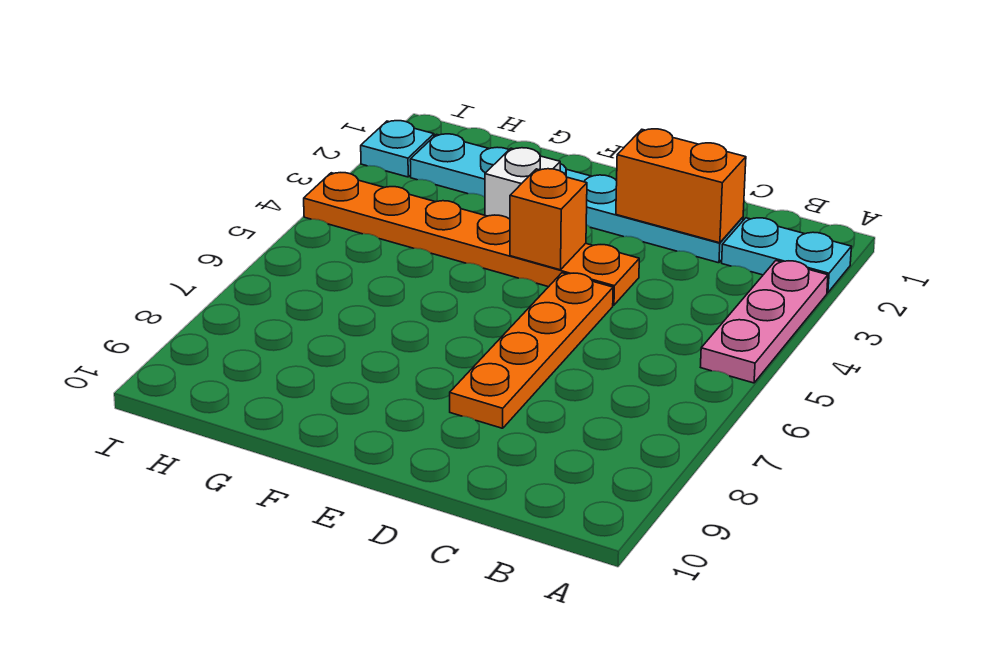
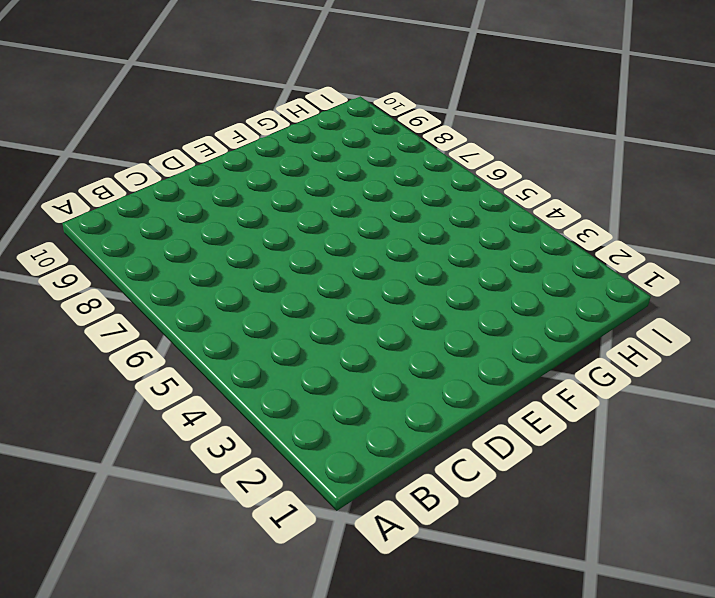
none -> cyan plate A2:B2 level 1
none -> pink plate A3:A5 level 1

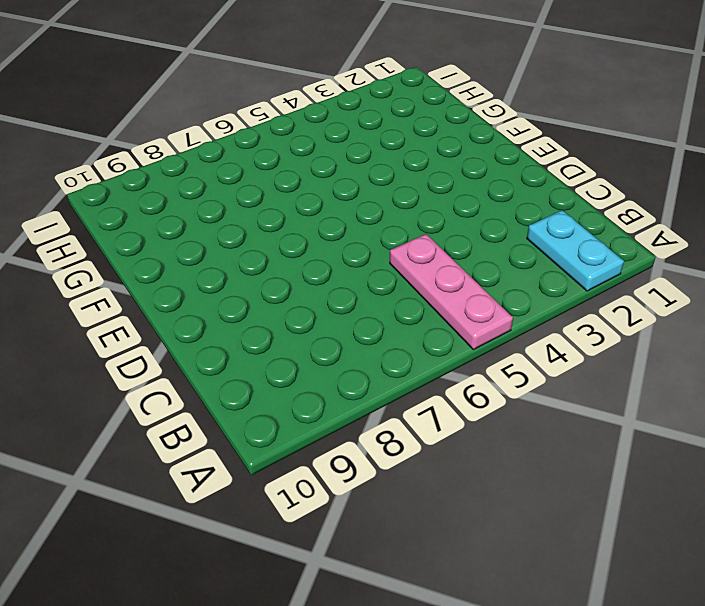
pink plate A5:C5 level 1 -> pink plate A3:A5 level 1
none -> cyan plate C2:H2 level 1
none -> orange plate D4:I4 level 1

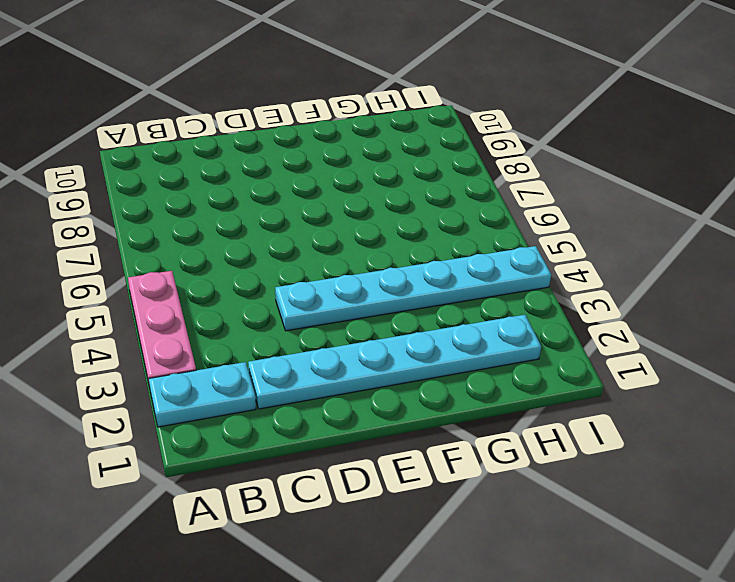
cyan plate D4:I4 level 1 -> orange plate D4:I4 level 1
none -> orange plate D5:D8 level 1
none -> white brick F3 level 1

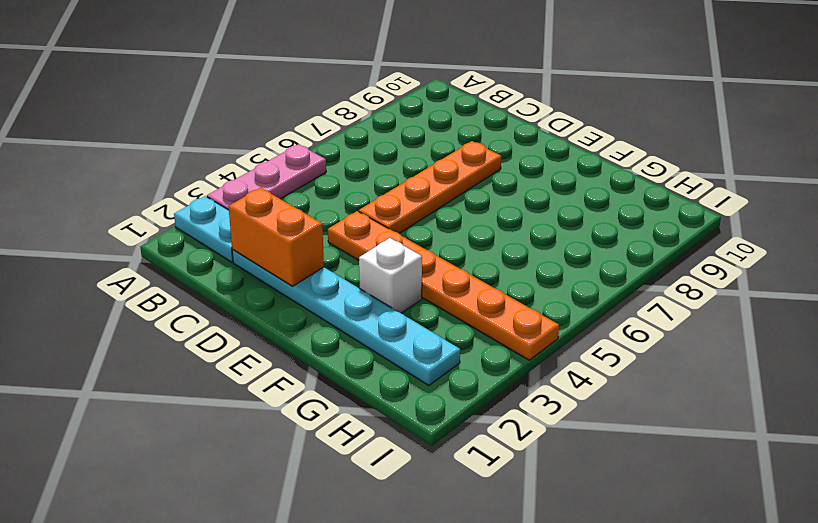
none -> cyan plate I2 level 1
none -> orange brick E4 level 2

